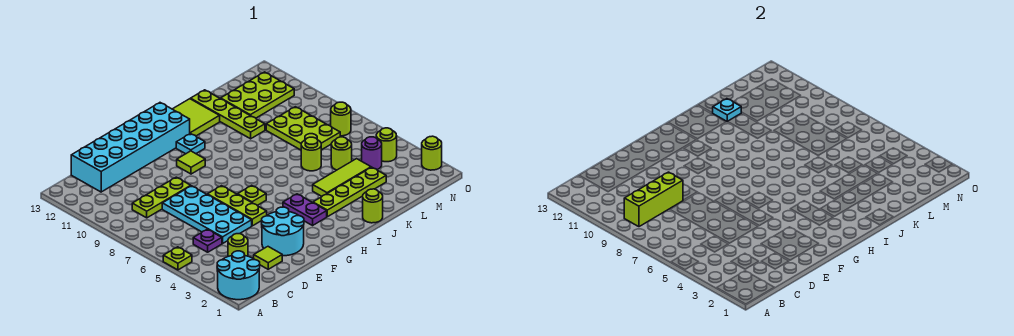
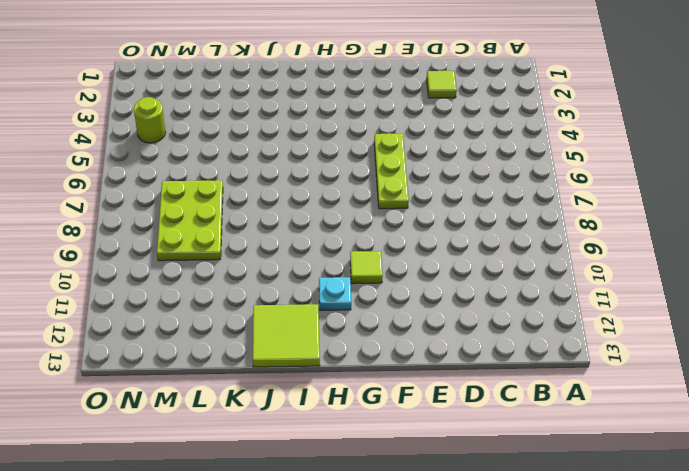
none -> cyan round brick A1:B2 level 1
none -> lime plate A5 level 1
none -> lime round brick C3 level 1

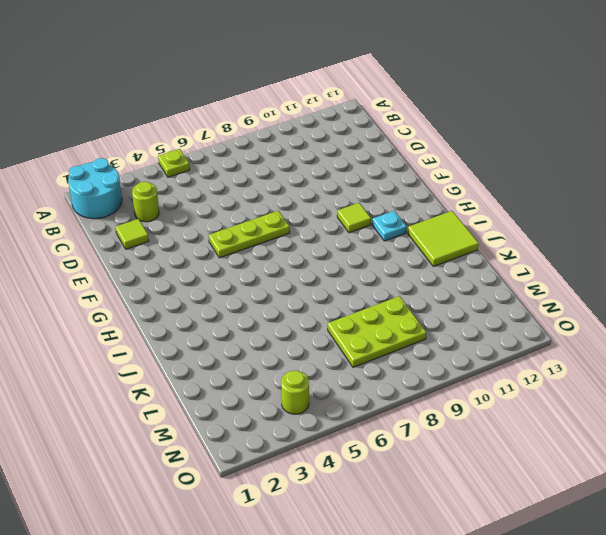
none -> purple plate C5 level 1
none -> lime plate C9:E9 level 1
none -> cyan brick C12:H13 level 1

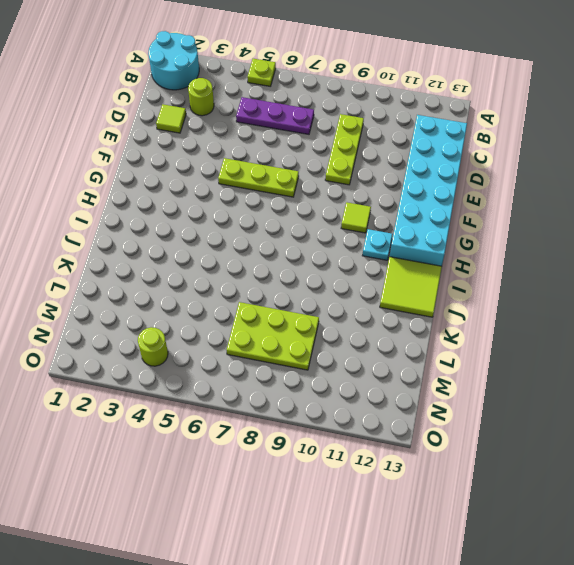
purple plate C5:C7 level 1 -> purple plate C5 level 1
none -> cyan plate D5:E8 level 1
none -> cyan round brick E2:F3 level 1
none -> lime plate G6 level 1

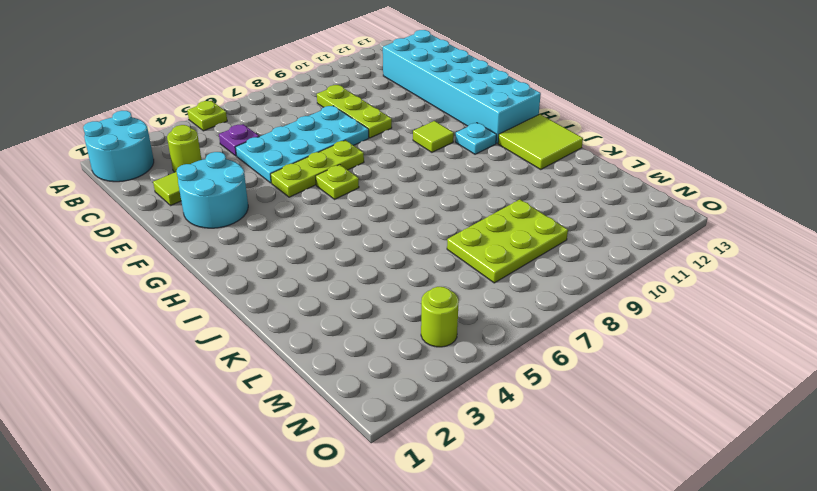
none -> purple plate H3:H4 level 1
none -> lime plate I3:L3 level 1
none -> lime round brick J1 level 1

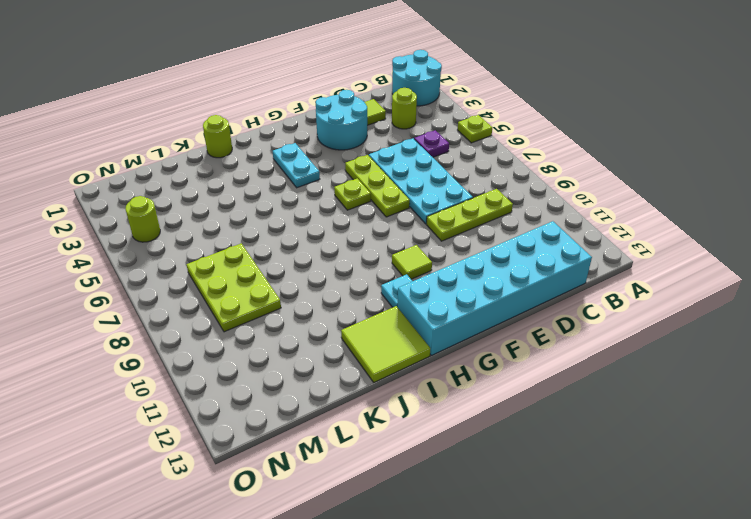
cyan plate H3:H4 level 1 -> purple plate H3:H4 level 1
none -> lime plate I3:L3 level 1
none -> lime tile J4:L4 level 1
none -> lime round brick K6 level 1

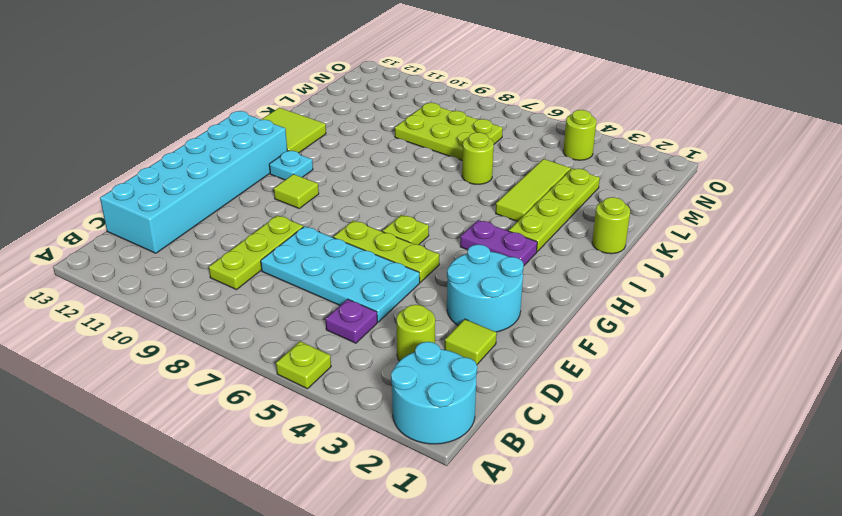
none -> lime plate K10:K13 level 1
none -> lime round brick L5 level 1
none -> lime plate L11:N12 level 1

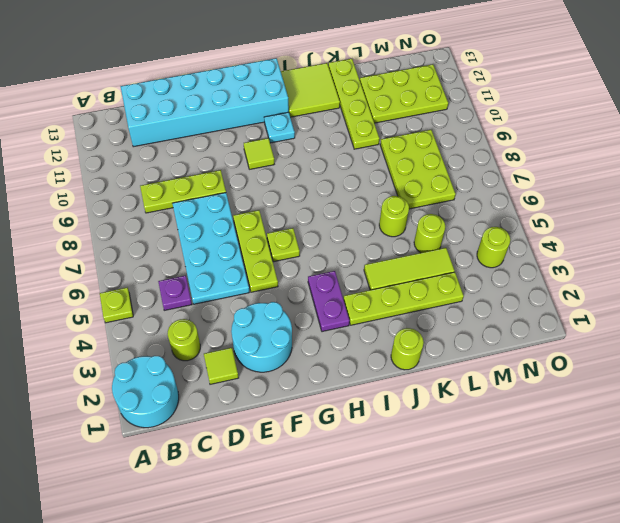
none -> purple round brick M4 level 1
none -> lime round brick N7 level 1
none -> lime round brick O2 level 1

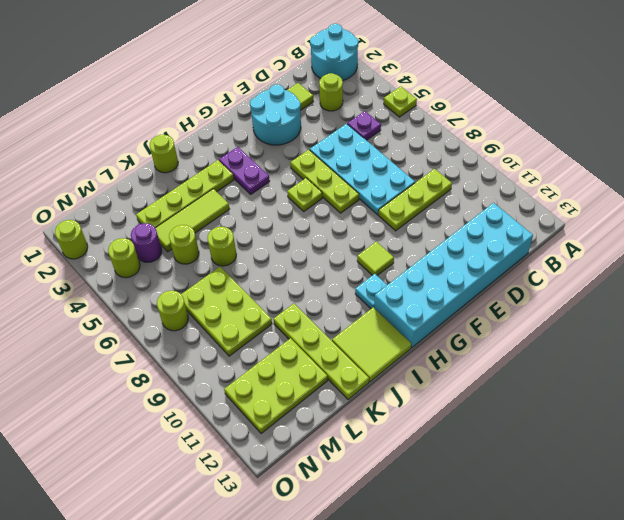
none -> lime brick B9:D9 level 2
none -> cyan plate K12 level 2

